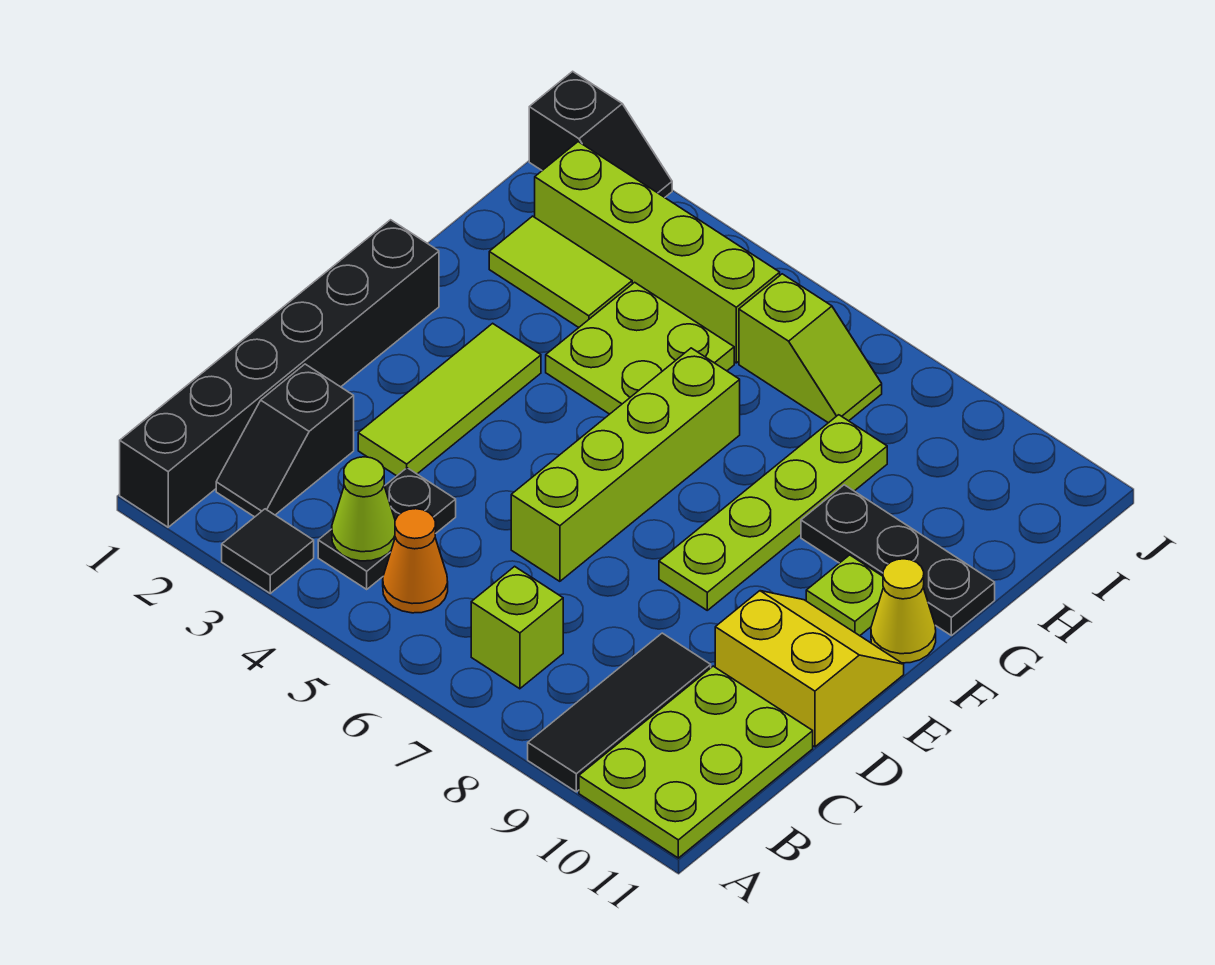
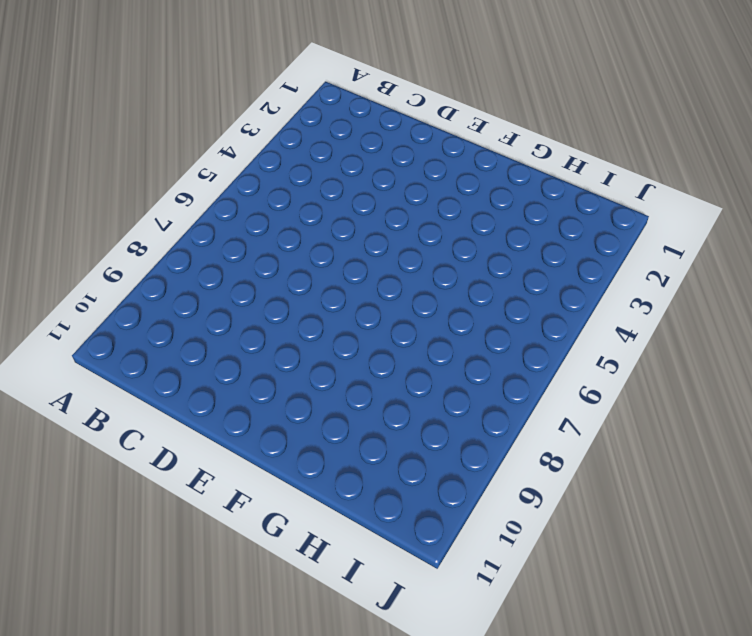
none -> black brick A1:F1 level 1
none -> black tile A3 level 1
none -> black tile A9:C9 level 1

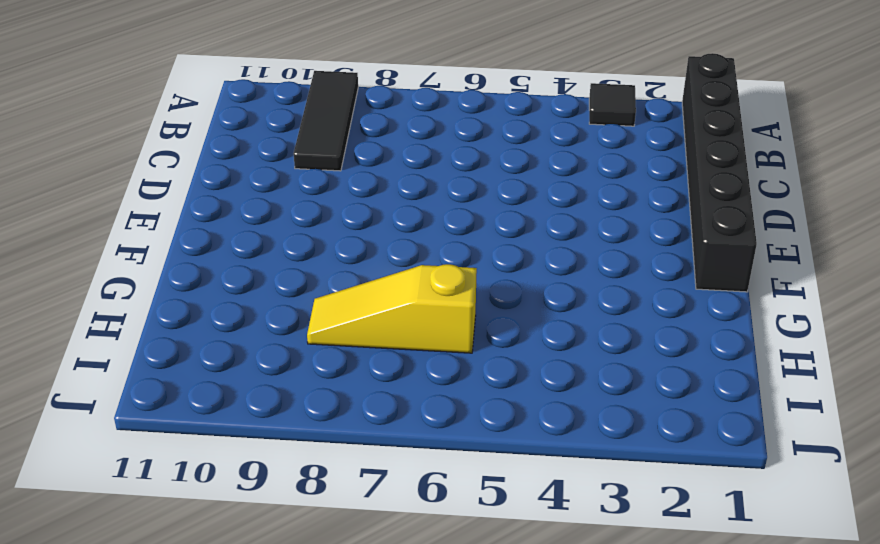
yellow slope H6:H8 level 1 top 6 -> lime plate E8:H8 level 1
none -> lime plate A10:C11 level 1
none -> black slope B2:C2 level 1 top C
none -> black plate B4:C4 level 1

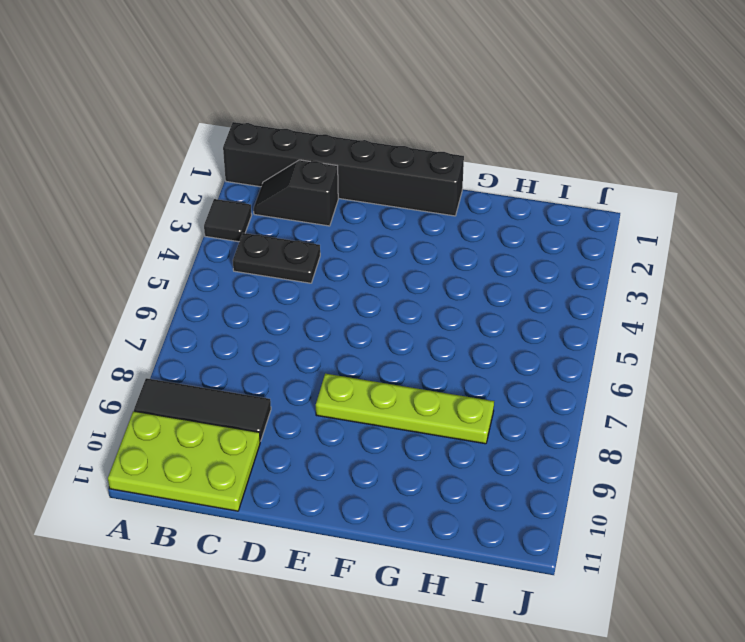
none -> orange cone B5 level 1
none -> lime brick B7 level 1
none -> lime tile D3:F3 level 1

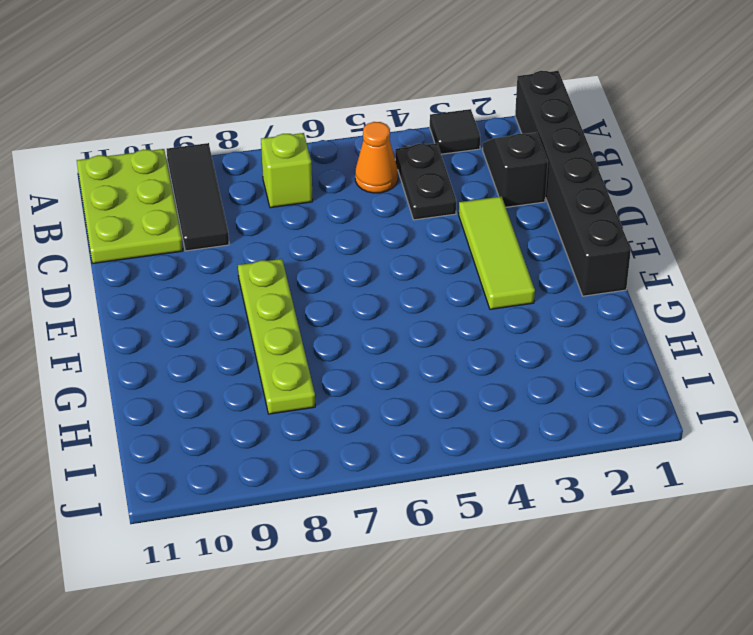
none -> lime brick D6:G6 level 1
none -> yellow slope D10:E11 level 1 top D
none -> lime plate F10 level 1

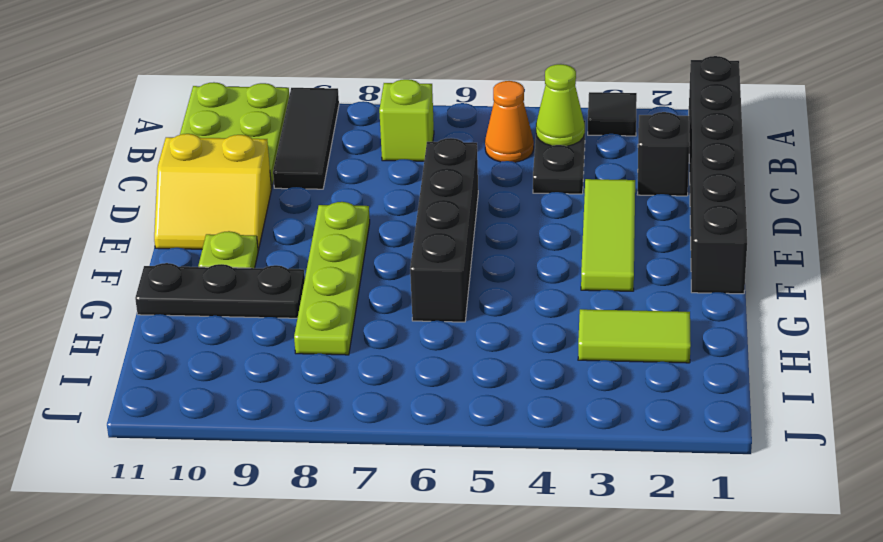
black brick D6:G6 level 1 -> lime brick D6:G6 level 1
none -> yellow cone F11 level 1
none -> lime plate G4:H5 level 1
none -> lime brick I2:I5 level 1

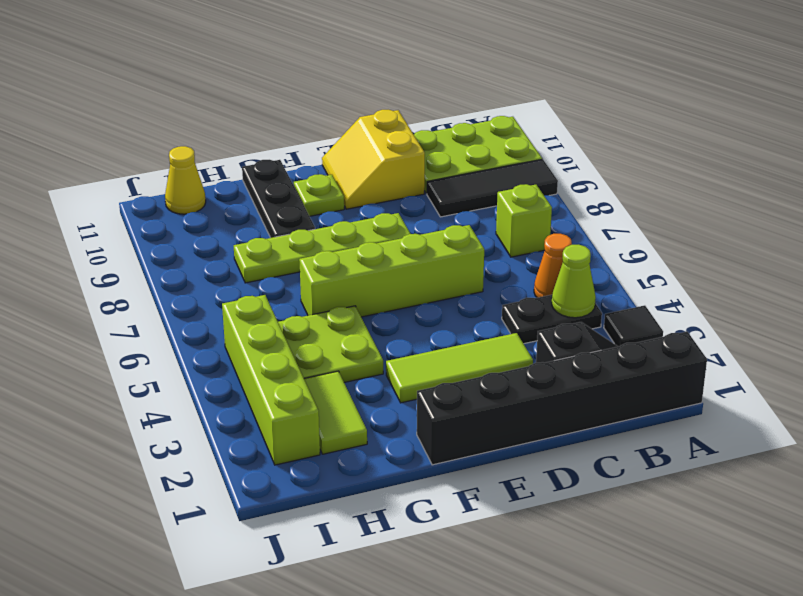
yellow cone I11 level 1 -> yellow cone F11 level 1
none -> lime slope I6:I7 level 1 top 6
none -> black slope J1:J2 level 1 top 1

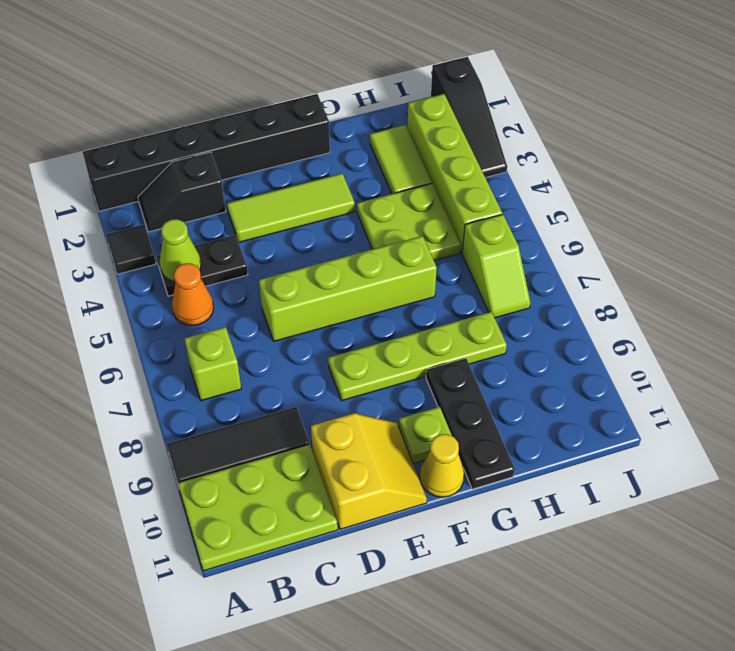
black slope J1:J3 level 1 top 1 -> black slope J1:J2 level 1 top 1

